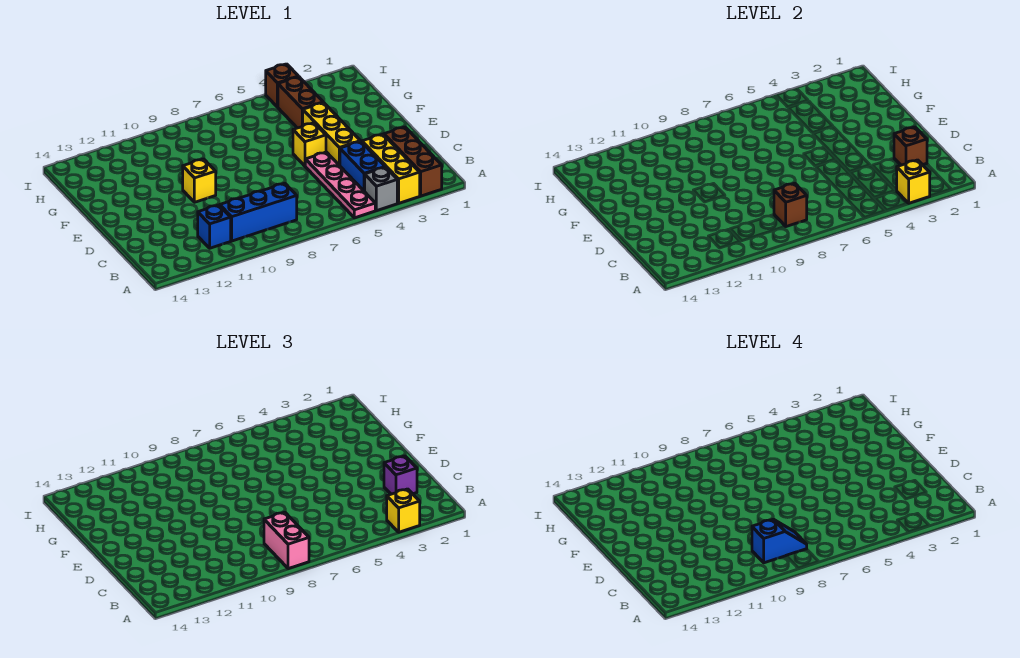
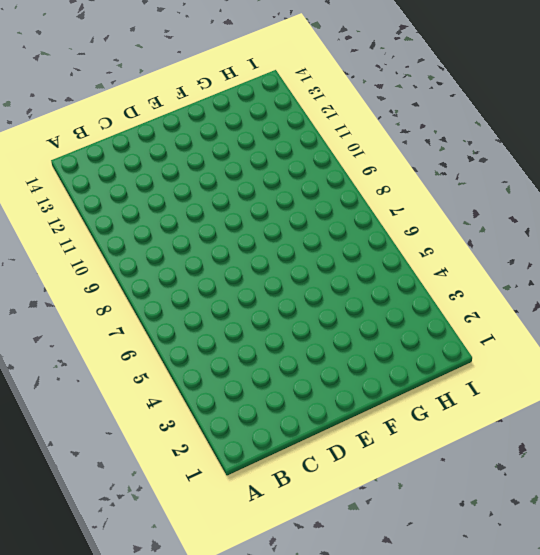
none -> brown brick A2:C2 level 1
none -> yellow brick A3:C3 level 1
none -> grey brick A4 level 1

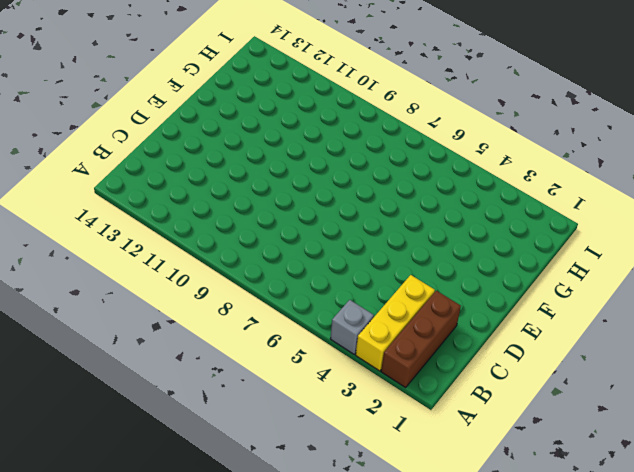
none -> pink plate A5:D5 level 1
none -> blue brick B4:C4 level 1
none -> blue brick B8:B10 level 1

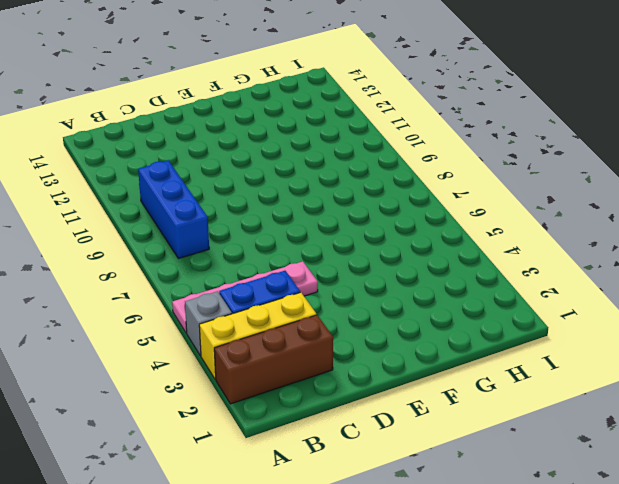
none -> blue brick B11 level 1
none -> yellow brick D4:F4 level 1
none -> yellow brick E5 level 1

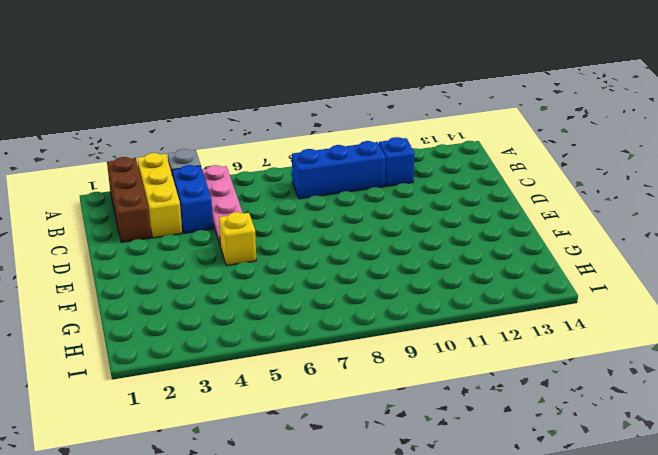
none -> yellow brick D4:F4 level 1
none -> yellow brick E10 level 1
none -> brown brick G4:H4 level 1

